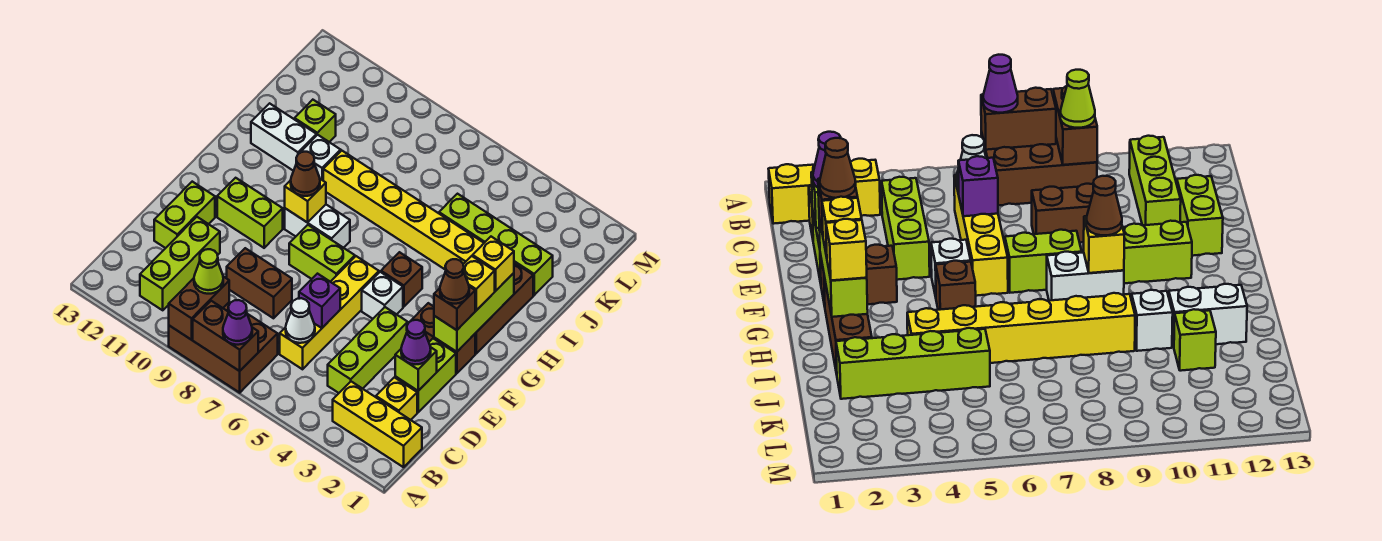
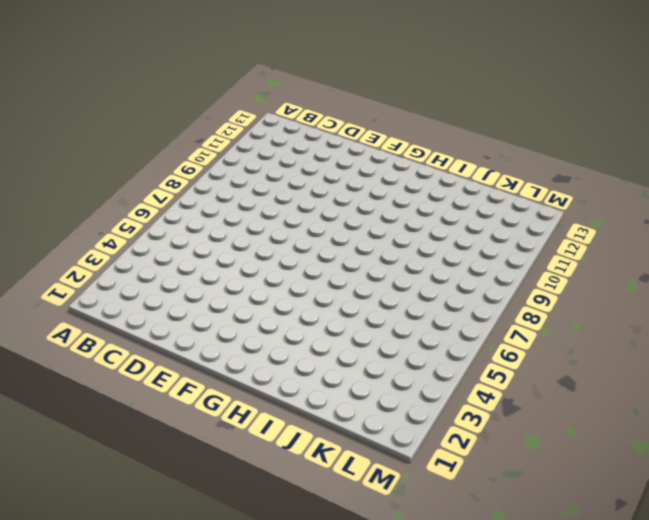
none -> brown brick A7:B9 level 1
none -> yellow brick B1:B3 level 1
none -> lime brick B11:D11 level 1
none -> yellow brick C2 level 1

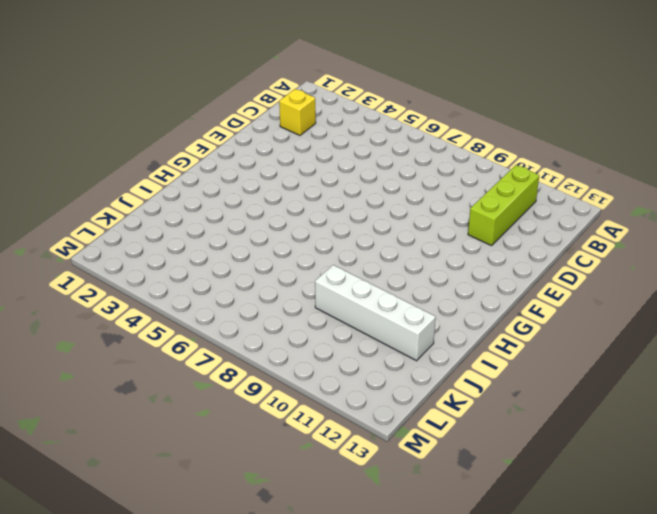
white brick J9:J12 level 1 -> lime brick J11 level 1
none -> brown brick A7:B9 level 1
none -> yellow brick B1:B3 level 1
none -> lime brick C4:E4 level 1
none -> yellow brick C6:F6 level 1

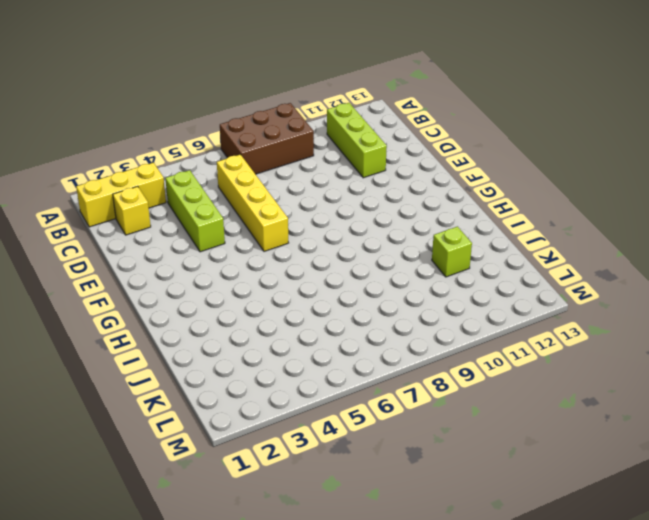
none -> lime brick D2:E2 level 1
none -> brown brick D8:D9 level 1
none -> lime brick D12:E12 level 1
none -> brown brick F2:F3 level 1

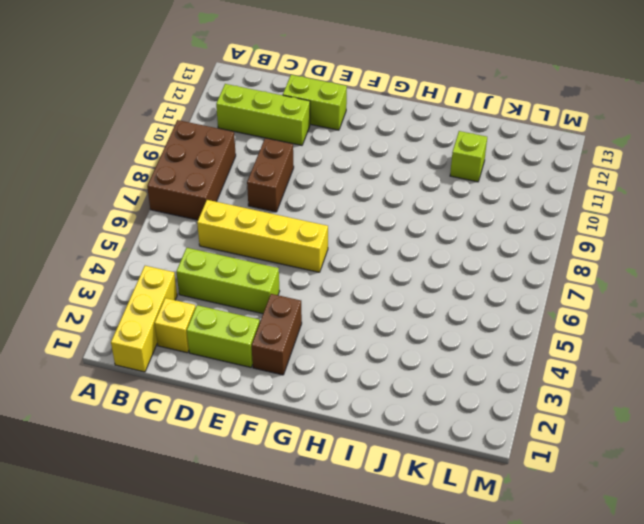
none -> white brick F5 level 1
none -> lime brick F7:F8 level 1
none -> lime brick F10:F11 level 1
none -> brown brick G2:I2 level 1

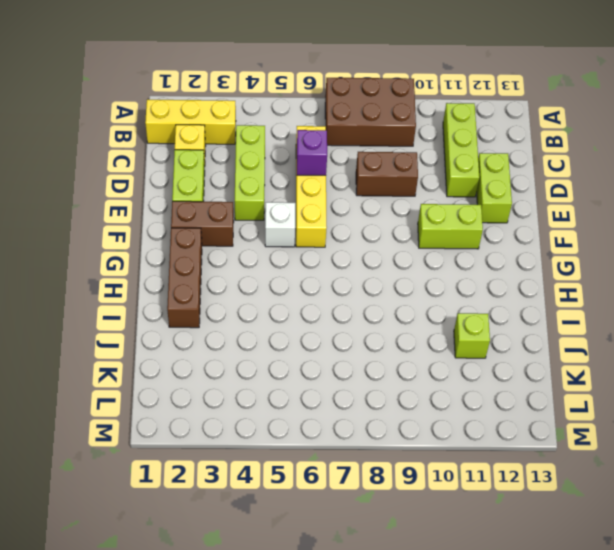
none -> lime brick F7:F8 level 1
none -> brown brick G5 level 1
none -> white brick G8:G9 level 1
none -> yellow brick I4:I9 level 1

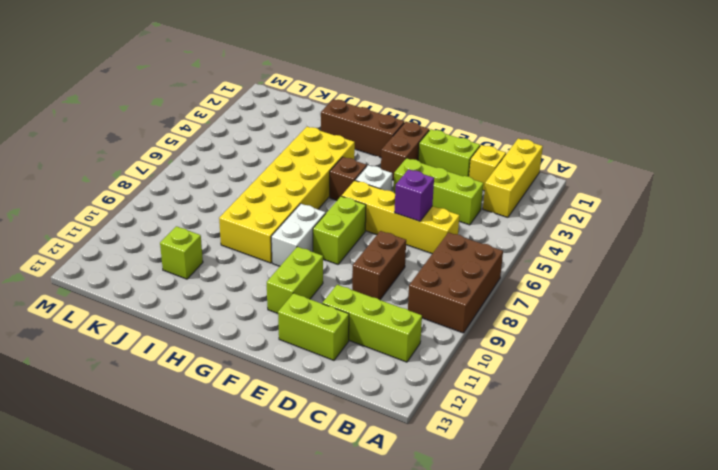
yellow brick H4:I9 level 1 -> yellow brick I4:I9 level 1
none -> white brick I10 level 1
none -> white brick I11:I12 level 1
none -> lime brick J2:J5 level 1
none -> brown brick A7:A8 level 2

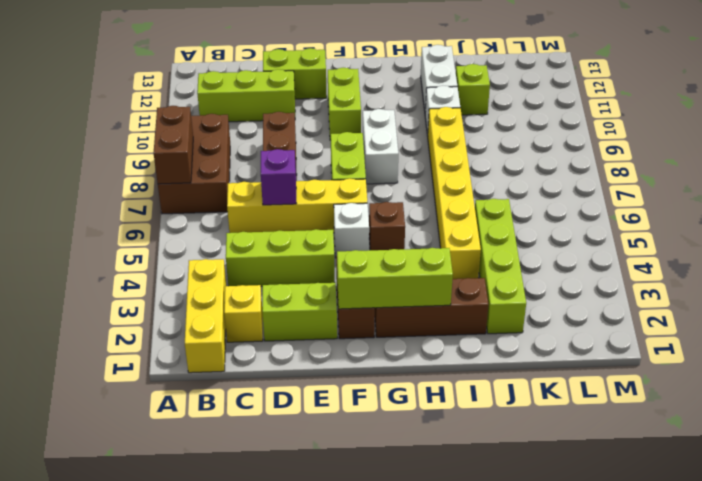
none -> brown brick A9:B9 level 2
none -> white cone C6 level 2
none -> lime brick D2 level 2
none -> yellow brick G9 level 2

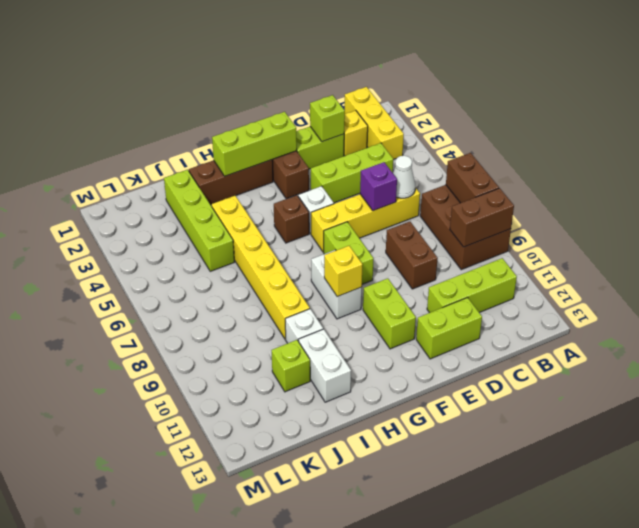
none -> purple cone A7 level 3
none -> lime cone B9 level 3
none -> purple cone D2 level 3
none -> brown brick F2 level 3

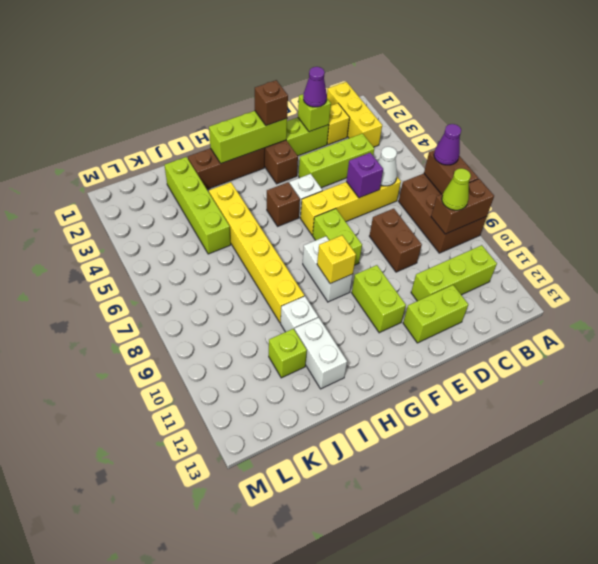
none -> yellow brick G2 level 3
none -> brown cone G9 level 3
none -> yellow brick H2 level 3
none -> brown cone F2 level 4

